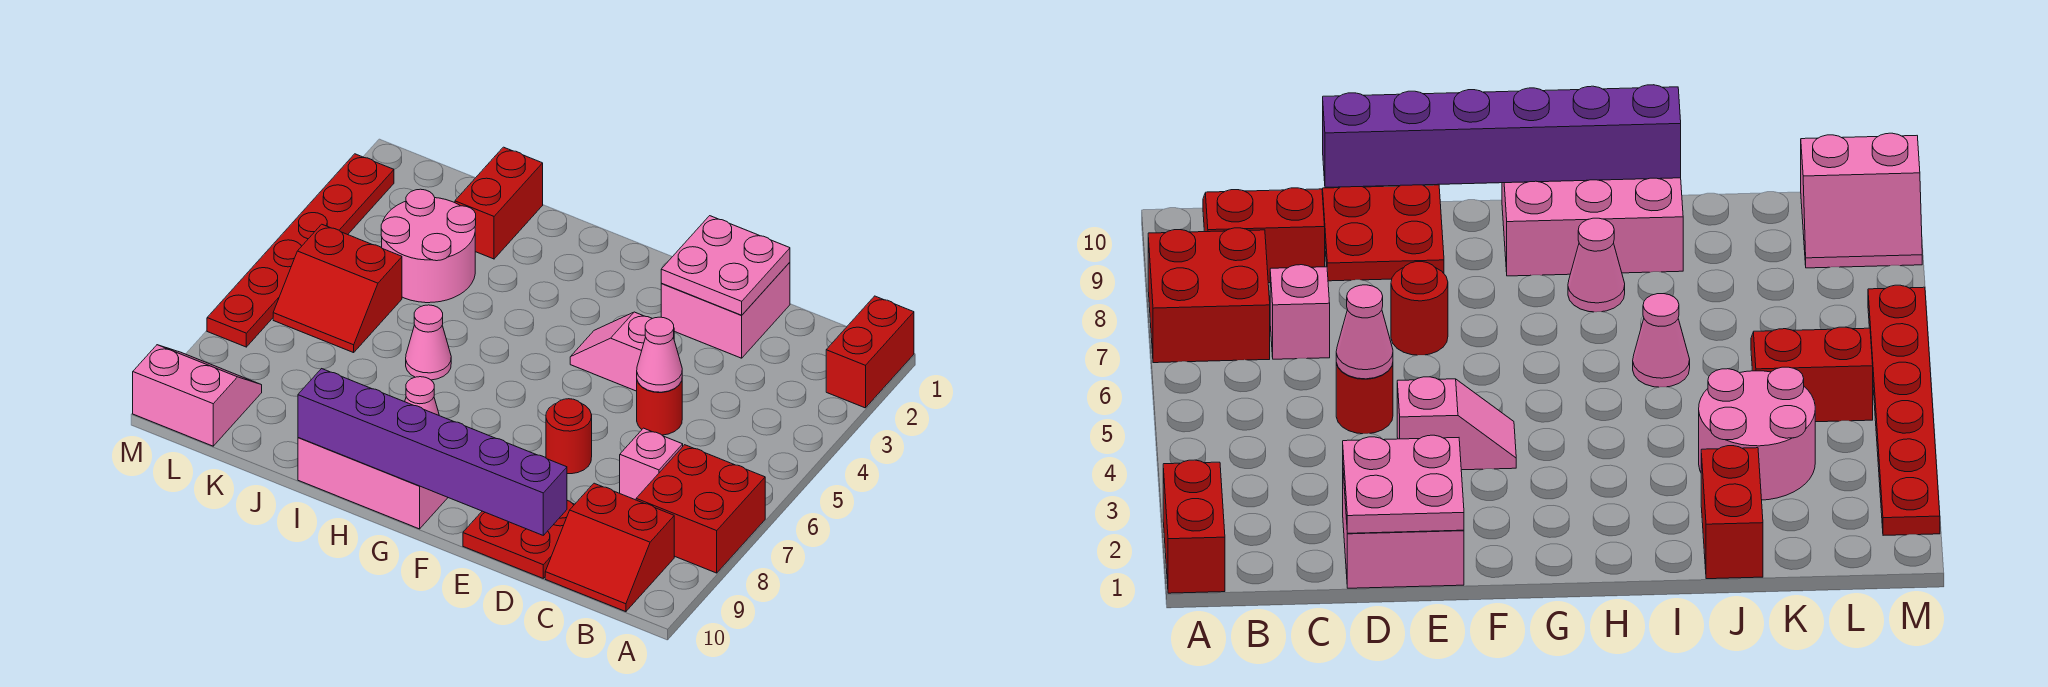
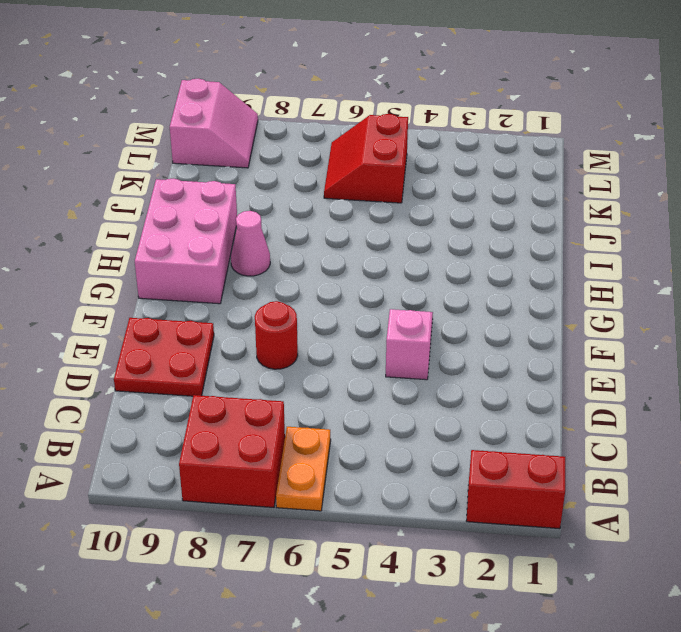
orange plate A6:B6 level 1 -> none
none -> red slope B9:C10 level 1 top 9
none -> pink brick C7 level 1
none -> pink brick D1:E2 level 1

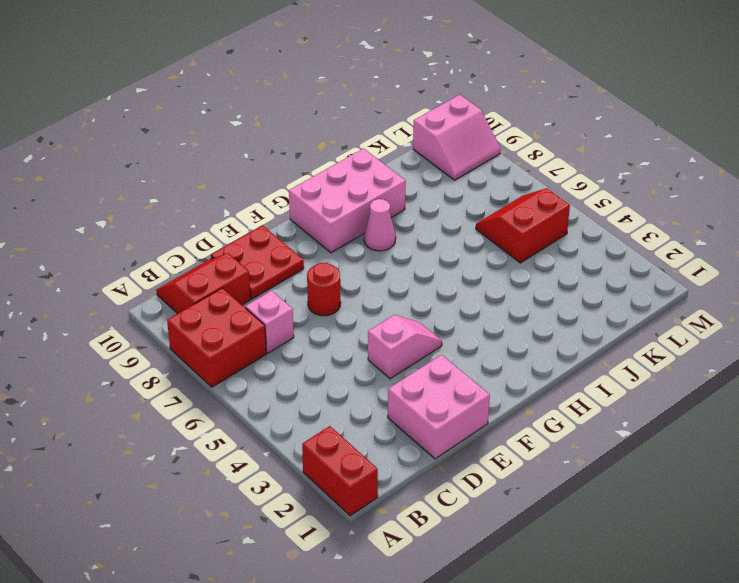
none -> red round brick D5 level 1
none -> pink cone I6 level 1
none -> red brick J1:J2 level 1

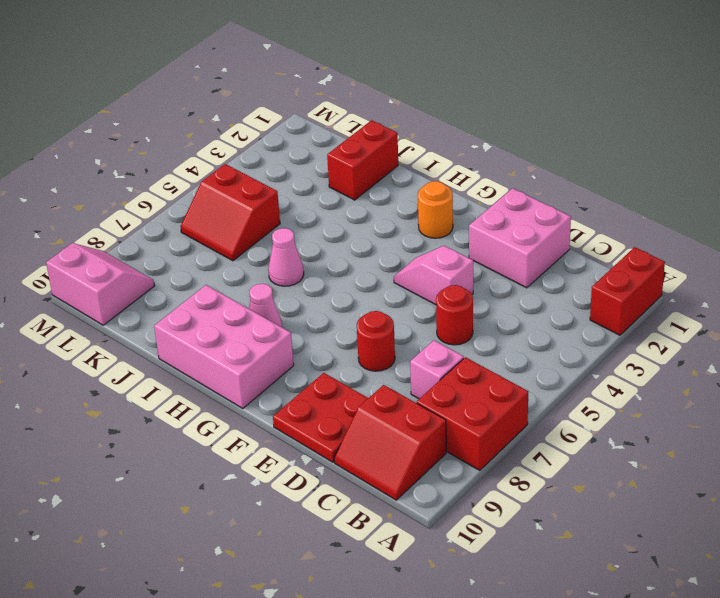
orange round brick G2 level 1 -> none
none -> pink round brick J3:K4 level 1
none -> red plate M2:M7 level 1
none -> pink plate D1:E2 level 2

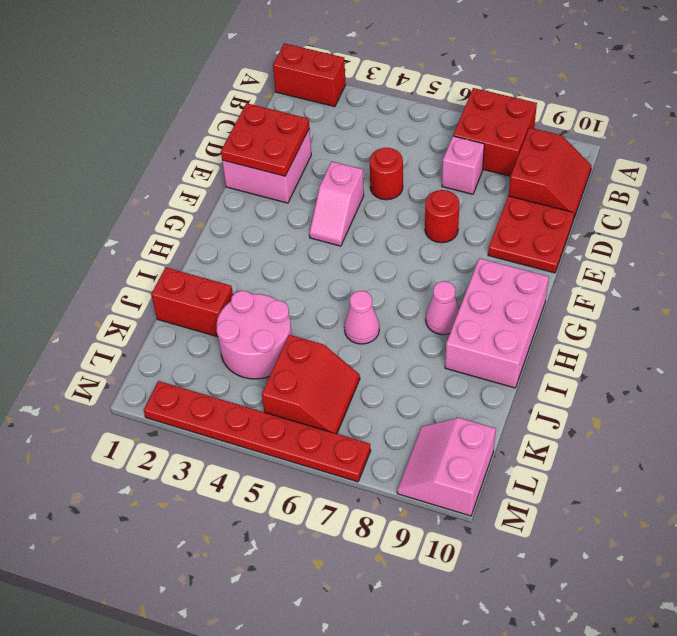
red plate D1:E2 level 2 -> pink plate D1:E2 level 2
none -> pink cone D5 level 2
none -> purple brick D10:I10 level 2

